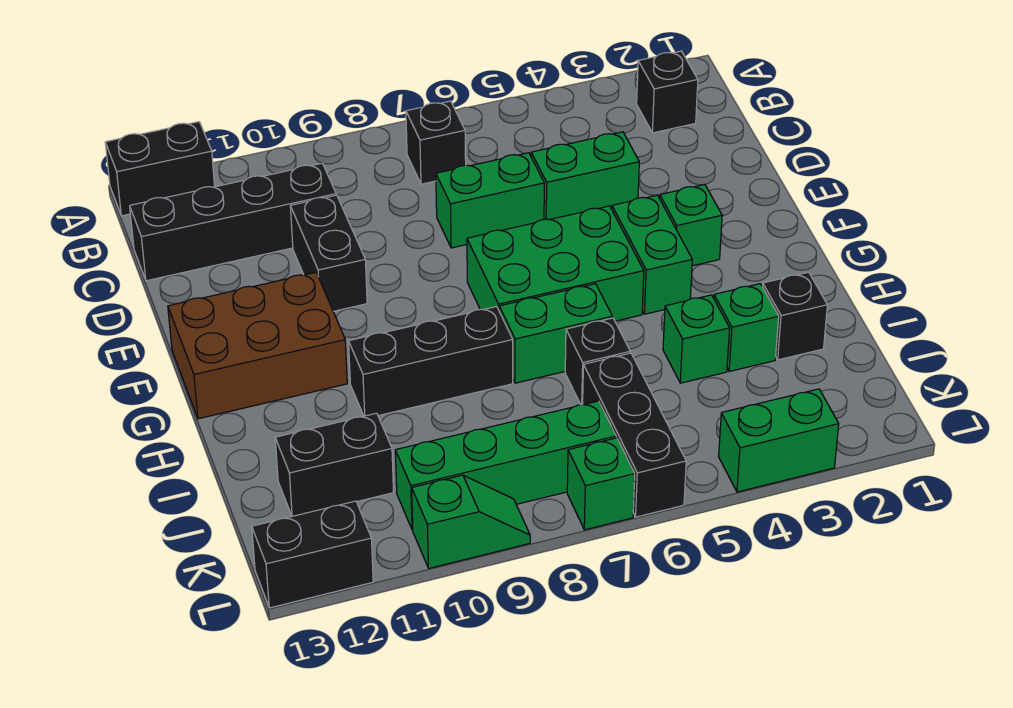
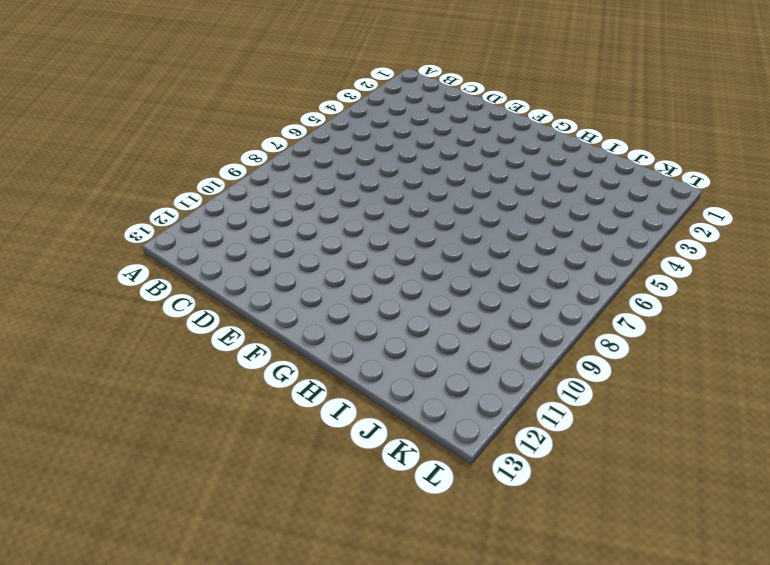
none -> black brick A12:A13 level 1
none -> black brick B2 level 1
none -> black brick B7 level 1

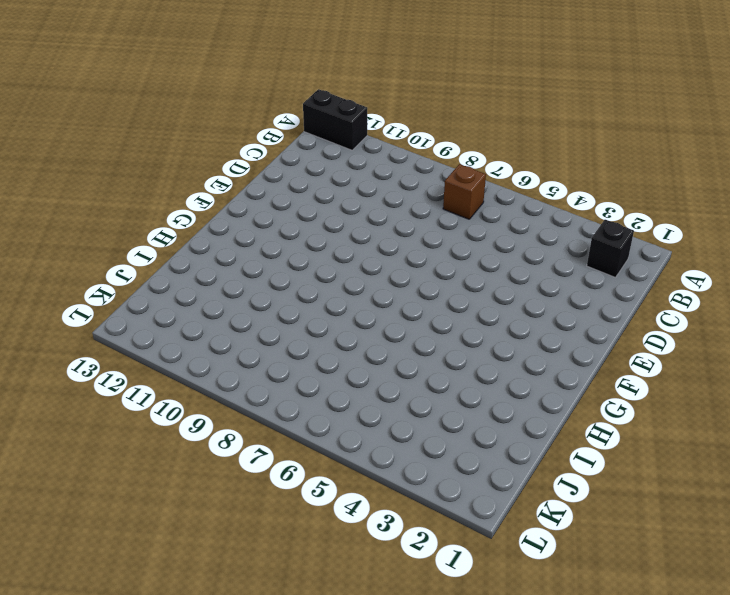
brown brick B7 level 1 -> black brick B7 level 1
none -> black brick C10:C13 level 1
none -> green brick D4:D5 level 1
none -> green brick D6:D7 level 1

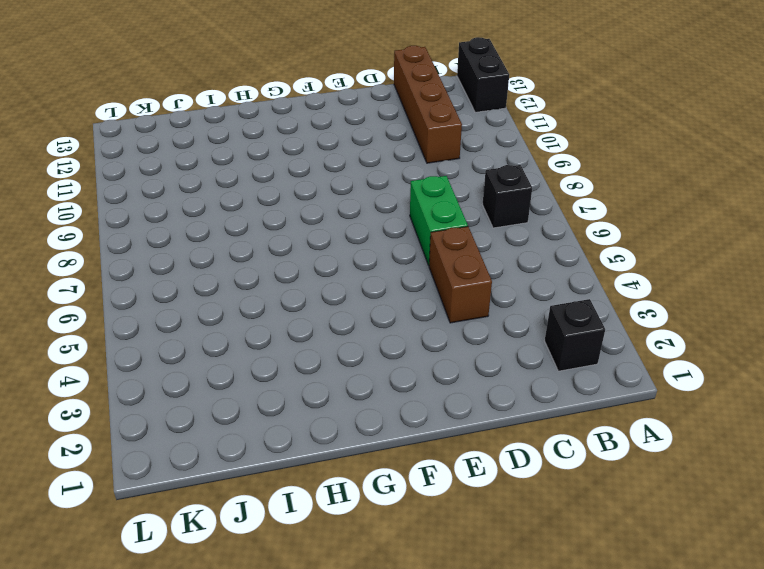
brown brick C10:C13 level 1 -> black brick C10:C13 level 1
brown brick D4:D5 level 1 -> green brick D4:D5 level 1
none -> black brick D10:E10 level 1
none -> green brick F3 level 1
none -> green brick F4:G4 level 1

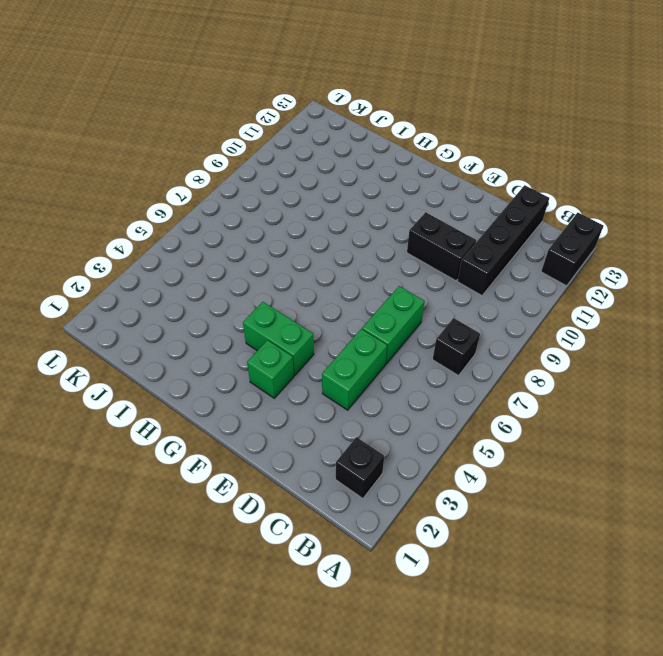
none -> green brick F5:G7 level 1
none -> brown brick F11:G13 level 1
none -> green brick H6:H7 level 1

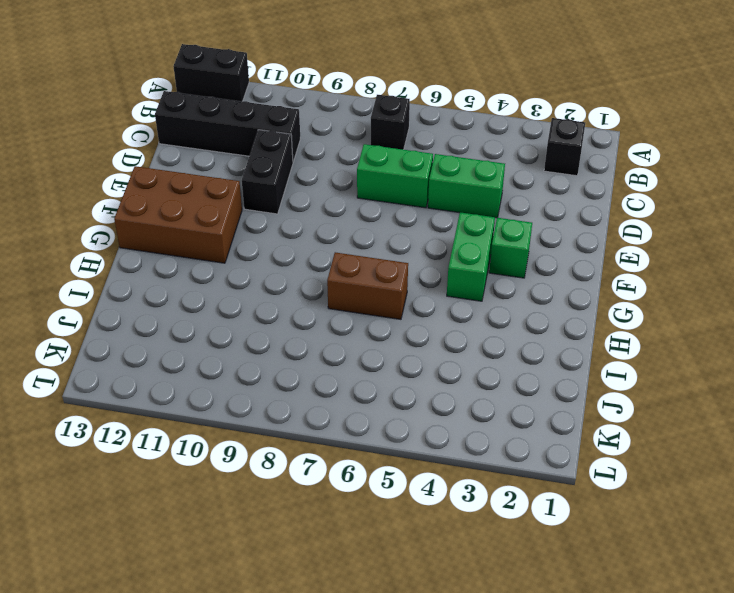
brown brick H6:H7 level 1 -> green brick H6:H7 level 1
none -> green brick F5:G7 level 1
none -> black brick H8:H10 level 1
none -> black brick I2 level 1

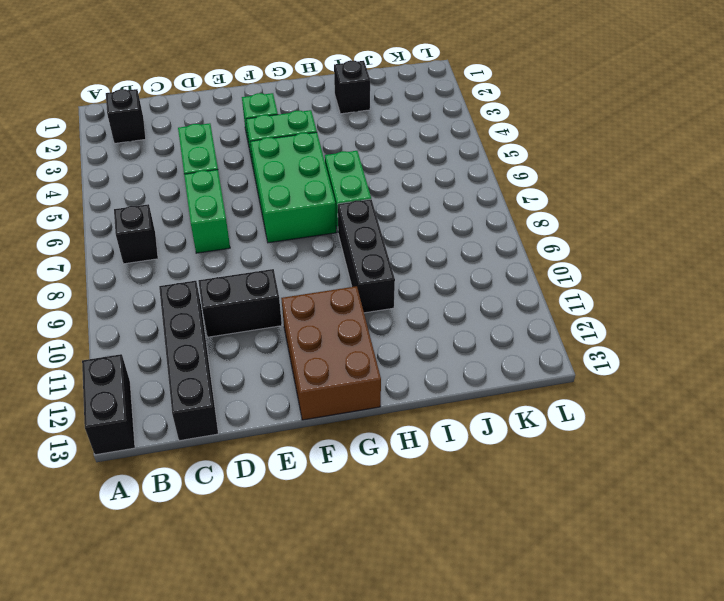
none -> green brick I3 level 1
none -> green brick I4 level 1
none -> black brick I6 level 1

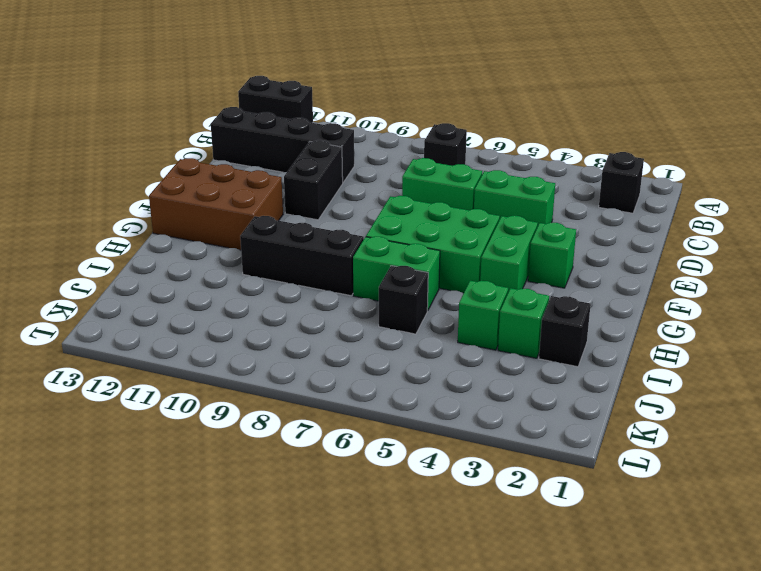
none -> black brick J6:L6 level 1
none -> black brick J11:J12 level 1
none -> green brick K7:K10 level 1

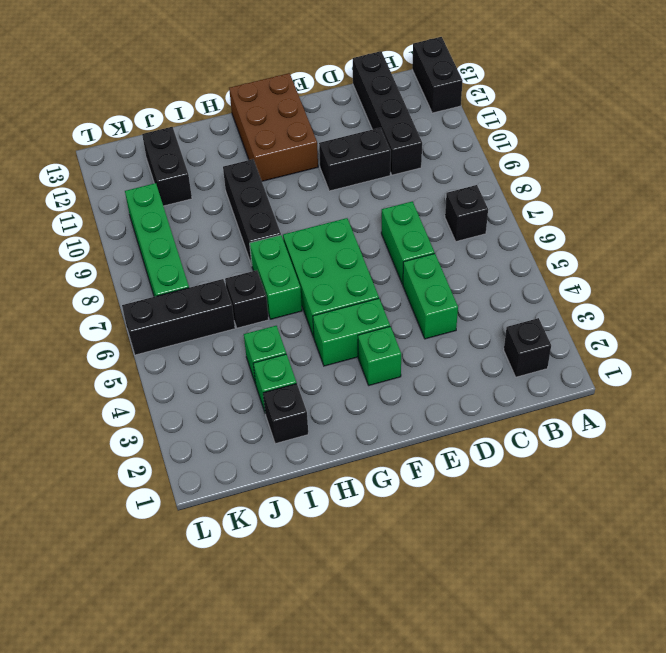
none -> green brick L3:L4 level 1
none -> green brick L7 level 1
none -> green slope L9:L10 level 1 top 10

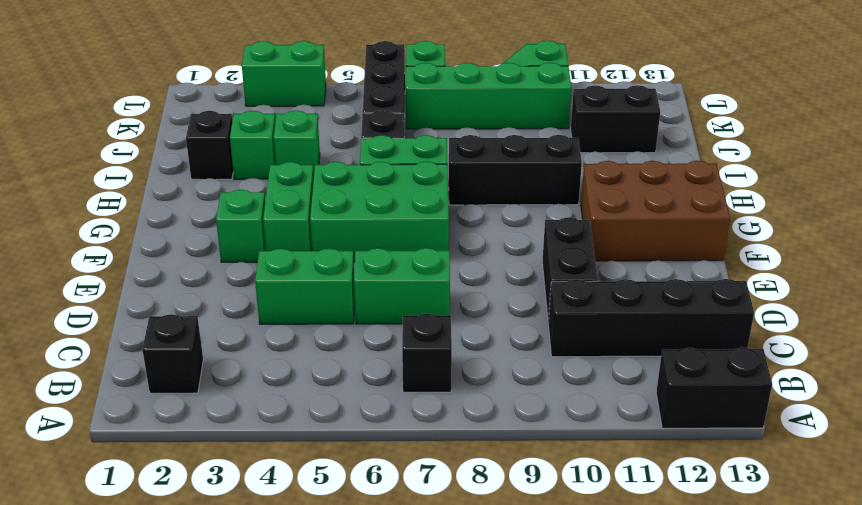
none -> black brick L12:L13 level 1

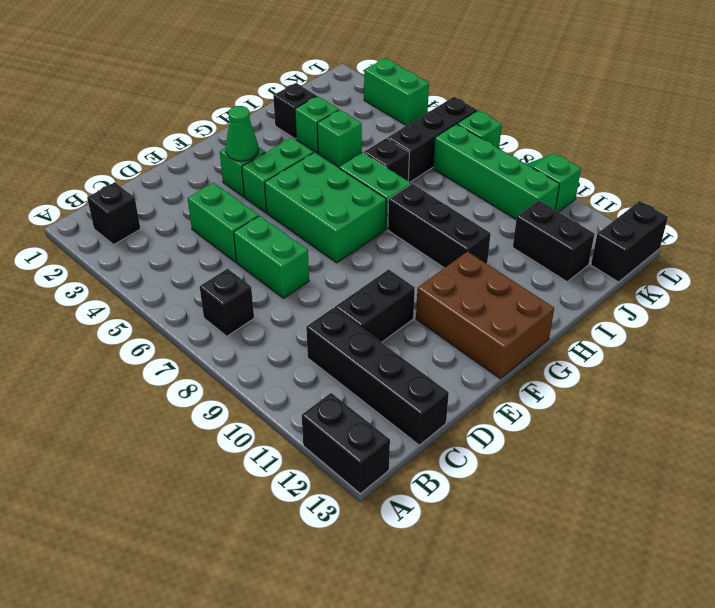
green cone F3 level 2 -> none
black brick K13:L13 level 1 -> black brick L12:L13 level 1

